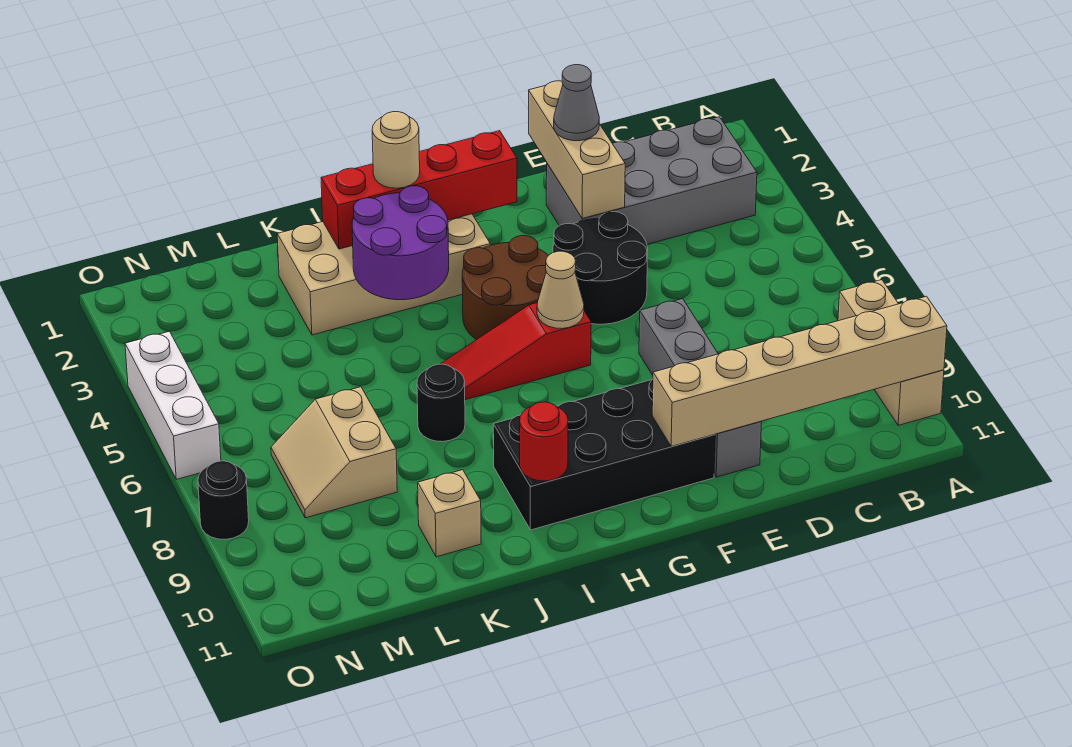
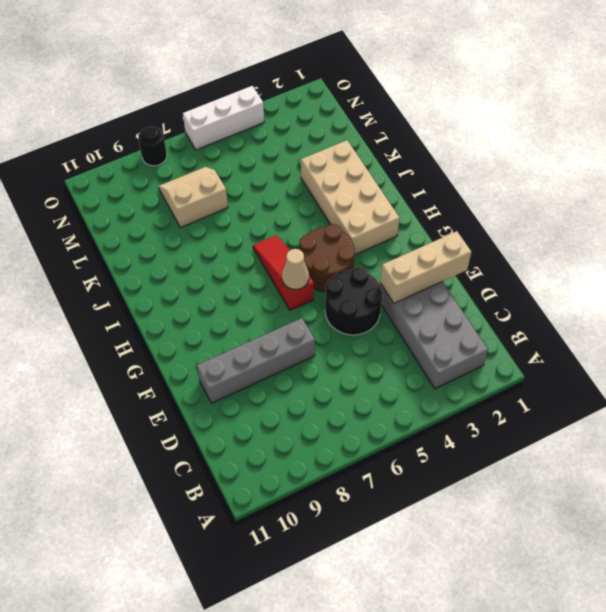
none -> tan brick A8:A10 level 1
none -> black brick F9:I10 level 1
none -> black round brick J7 level 1

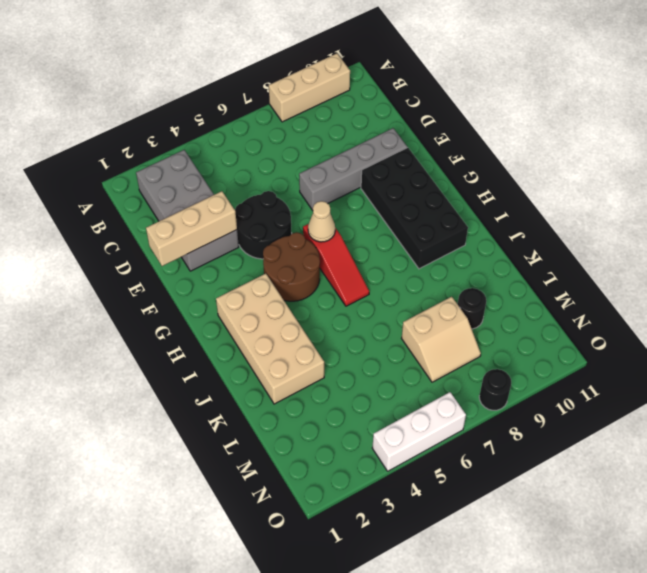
black round brick L9 level 1 -> black round brick J7 level 1
none -> tan brick K10 level 1
none -> tan brick A10:F10 level 2
none -> red brick G2:J2 level 2

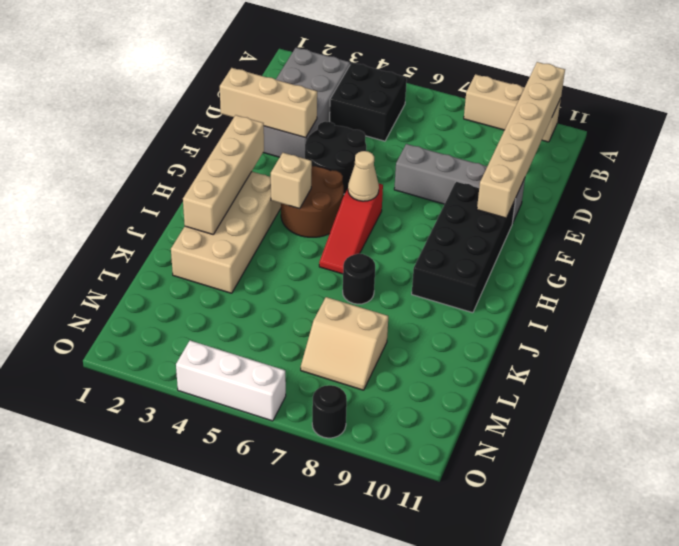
black brick B4:C5 level 1 -> none
tan brick G2:J2 level 2 -> red brick G2:J2 level 2
tan brick H4 level 2 -> tan brick K10 level 1
none -> purple round brick I3:J4 level 2
none -> red round brick I10 level 2
none -> grey cone E2 level 3

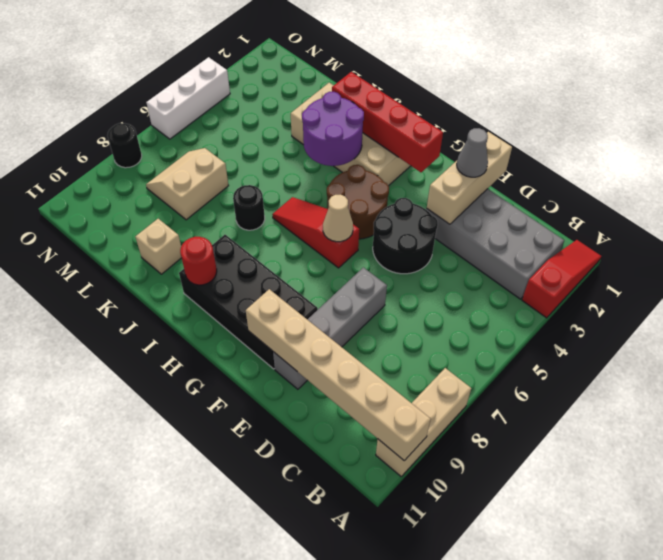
red slope A1:A3 level 1 top 3 -> none
none -> tan round brick I2 level 3

